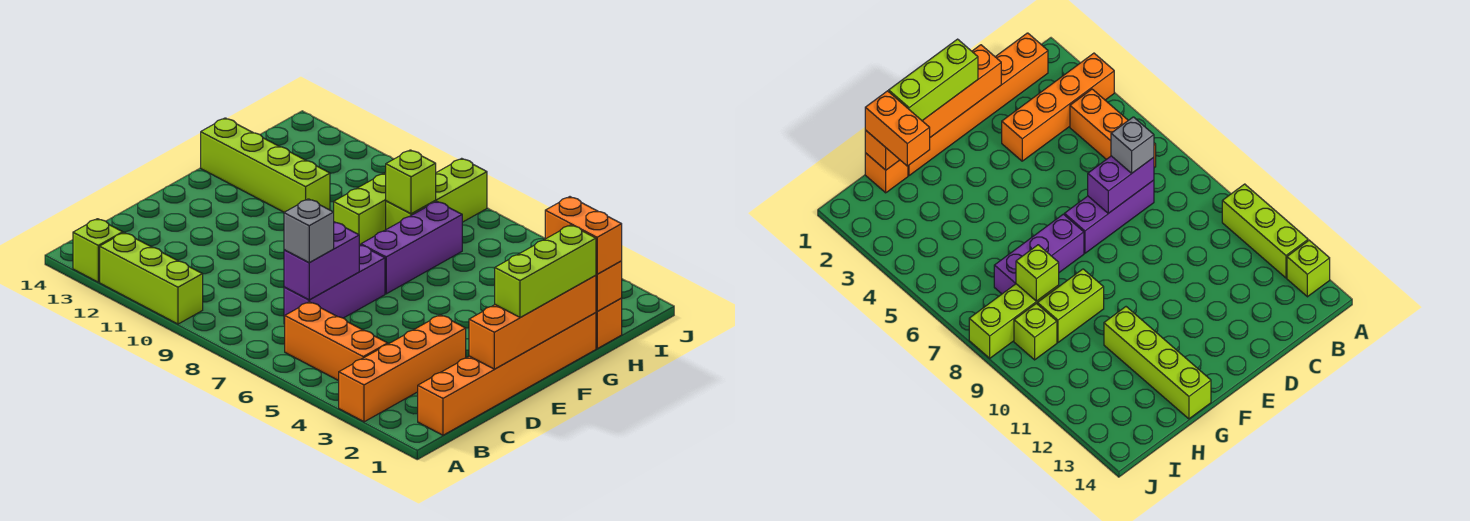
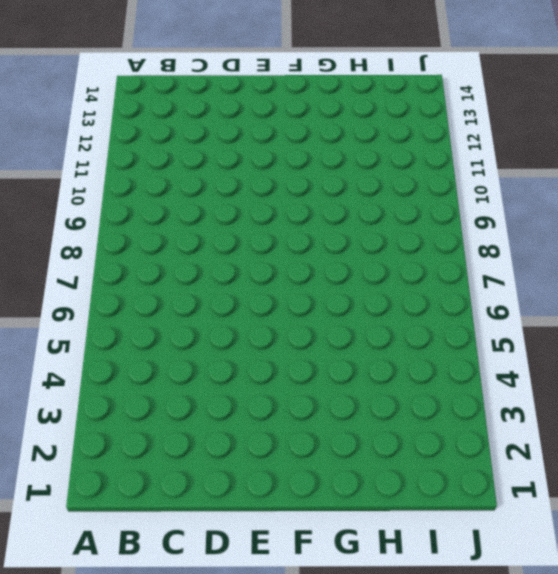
none -> orange brick A3:D3 level 1
none -> lime brick A10:A12 level 1
none -> lime brick A13 level 1

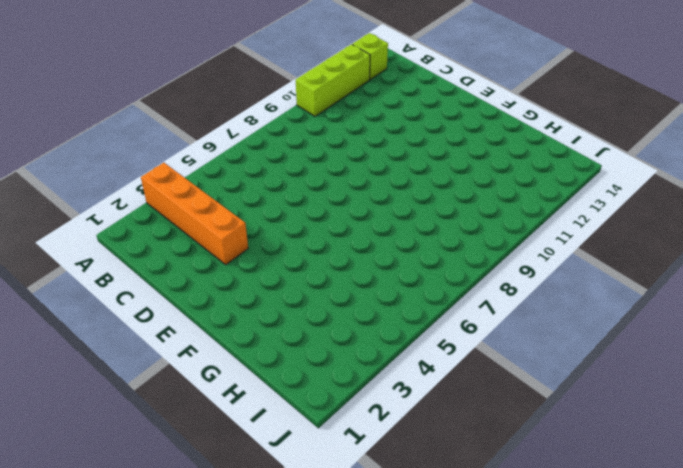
none -> orange brick B1:G1 level 1
none -> orange brick B4:B6 level 1
none -> purple brick C7:E7 level 1

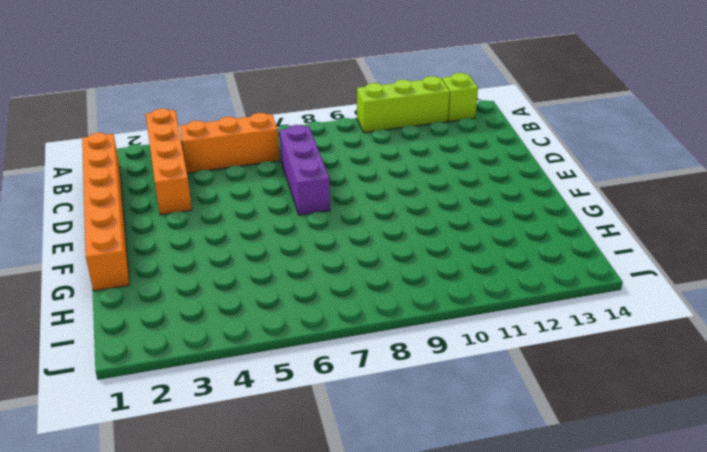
none -> purple brick F7:H7 level 1
none -> lime brick G9:H9 level 1
none -> lime brick G11:G14 level 1

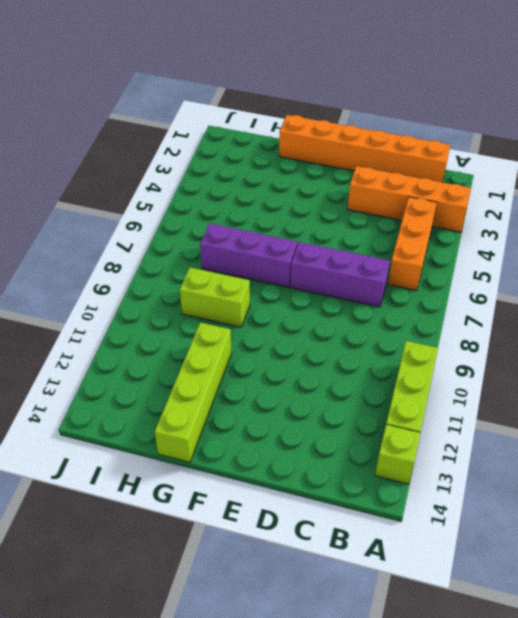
none -> orange brick H1 level 1
none -> lime brick H8:J8 level 1
none -> lime brick I9 level 1

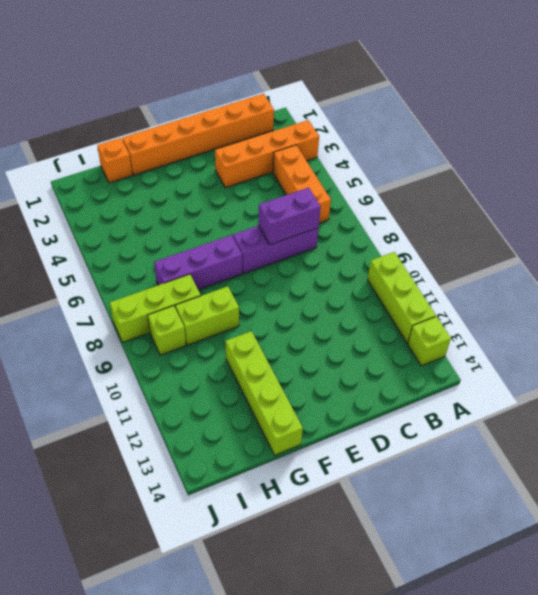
none -> orange brick D1:G1 level 2
none -> orange brick H1 level 2
none -> lime brick H8 level 2

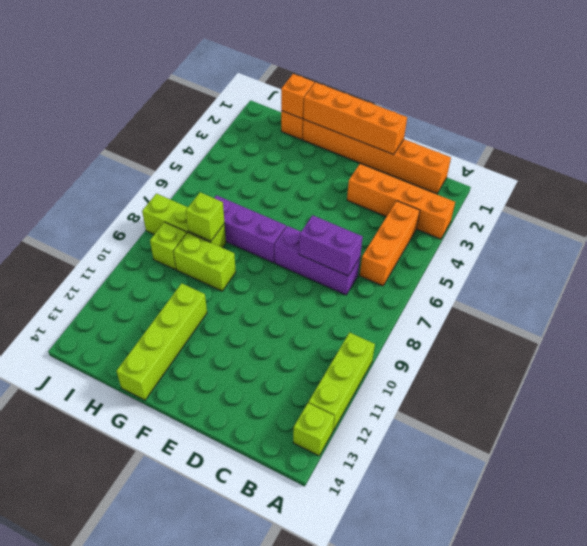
none -> grey brick C7 level 3
none -> lime brick E1:G1 level 3
none -> orange brick H1:H2 level 3

